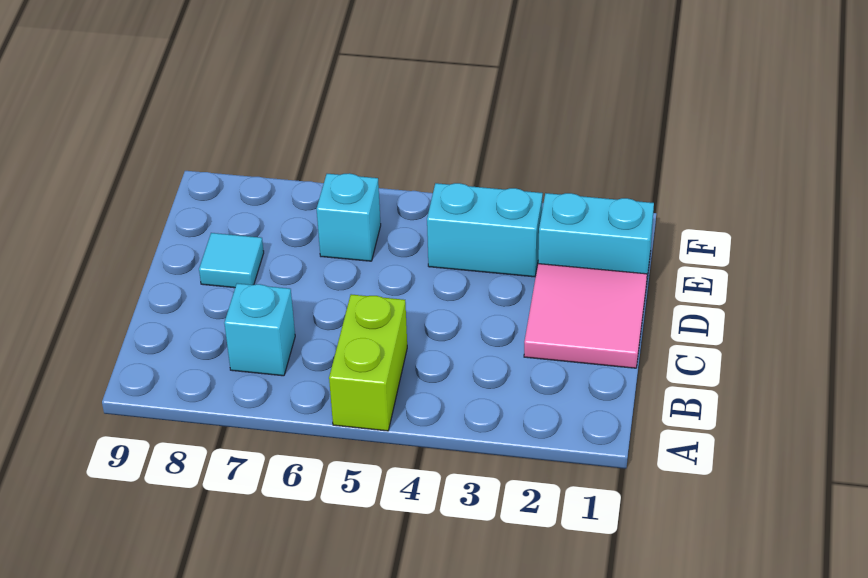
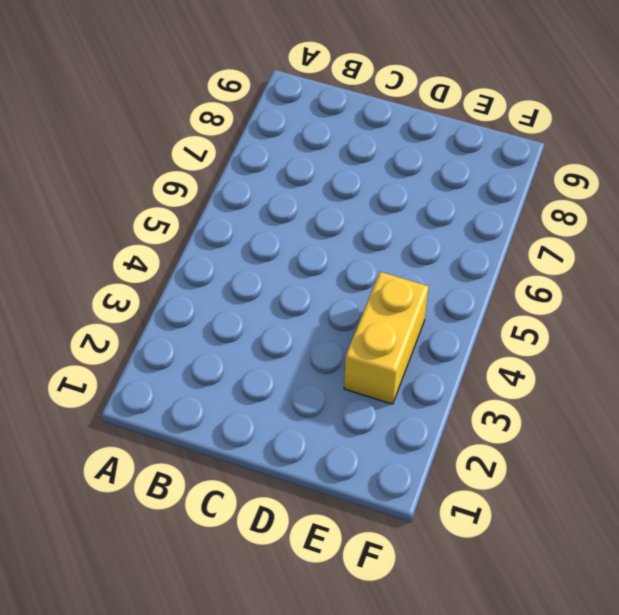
yellow brick E3:E4 level 1 -> cyan brick E3:E4 level 1
none -> lime brick A5:B5 level 1
none -> cyan brick B7 level 1

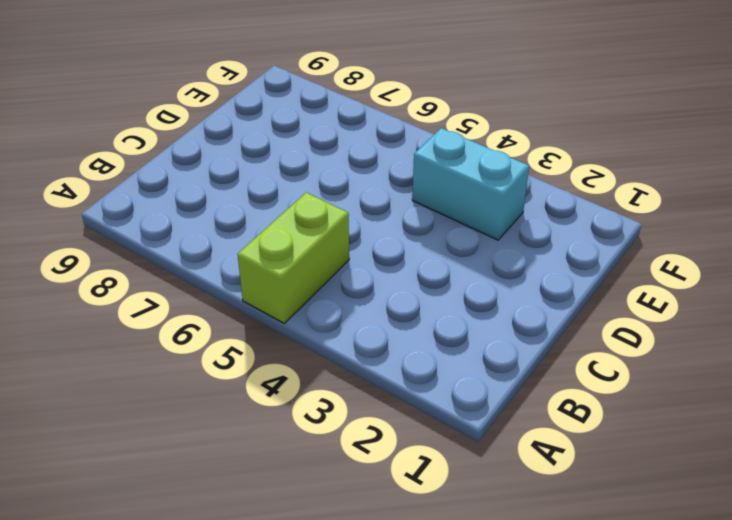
none -> cyan brick B7 level 1
none -> pink tile C1:D2 level 1

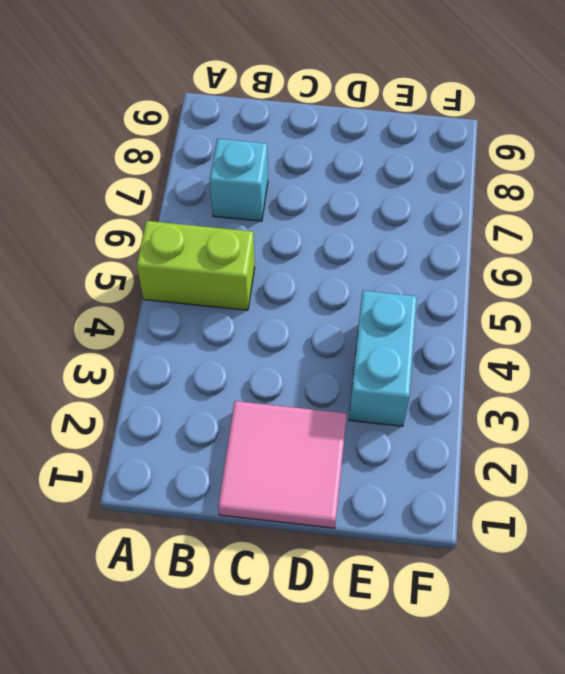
none -> cyan tile D8 level 1
none -> cyan brick E1:E2 level 1

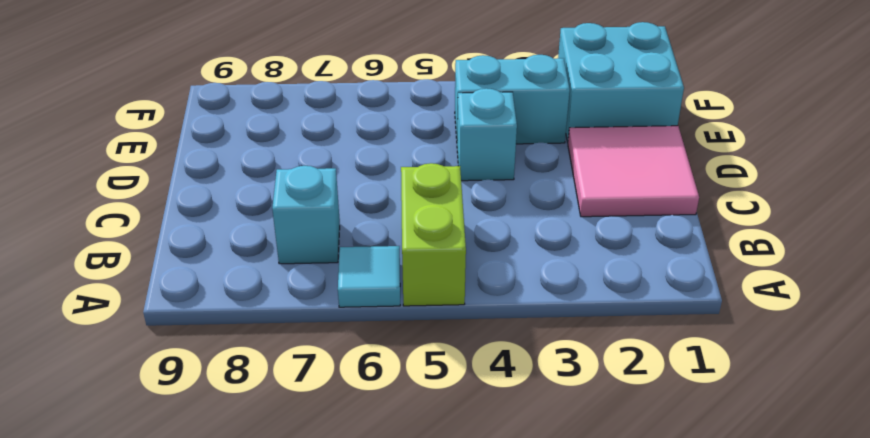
cyan tile A6 level 1 -> cyan tile D8 level 1
cyan brick D4 level 1 -> cyan brick E6 level 1
cyan brick E1:F2 level 1 -> cyan brick E1:E2 level 1

